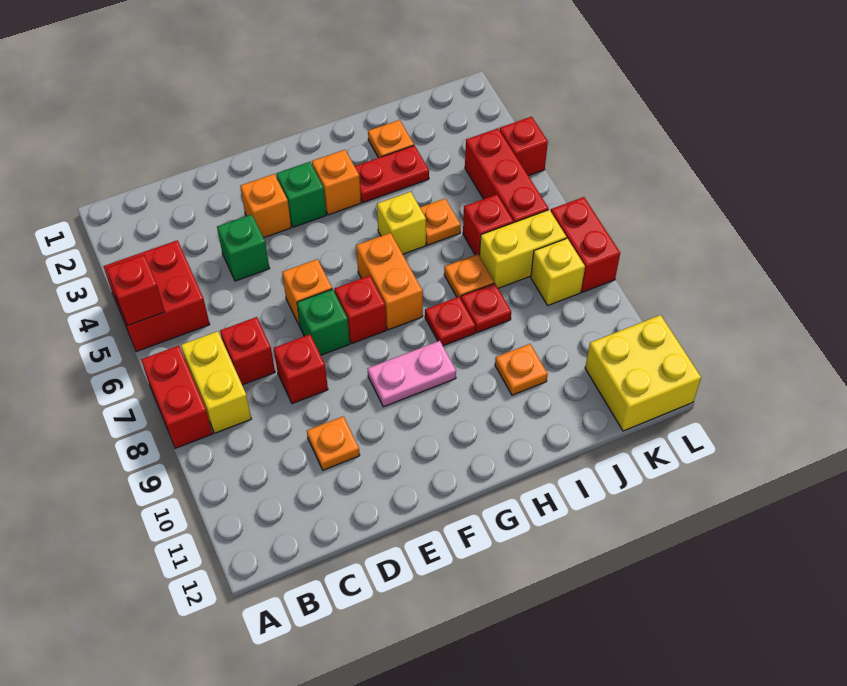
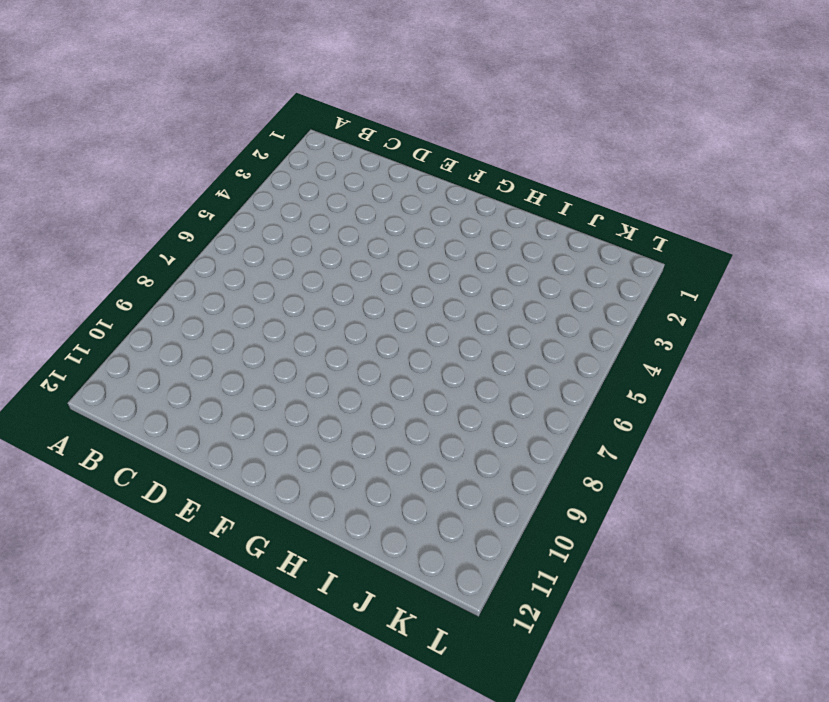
none -> red brick A4:B5 level 1
none -> red brick A7:A8 level 1
none -> yellow brick B7:B8 level 1
none -> red brick C7 level 1

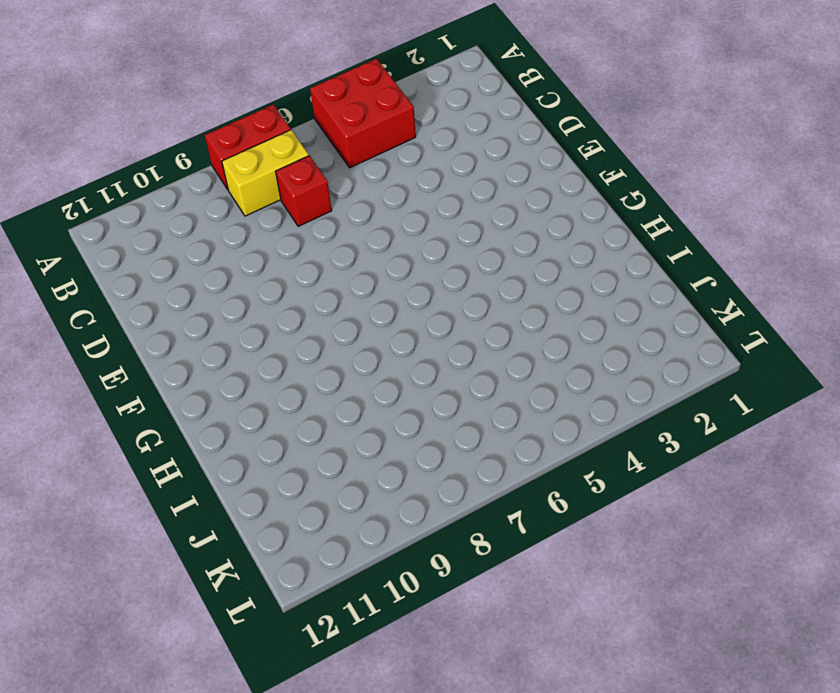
none -> green brick D4 level 1
none -> red brick D8 level 1
none -> orange plate D10 level 1
none -> orange brick E3 level 1

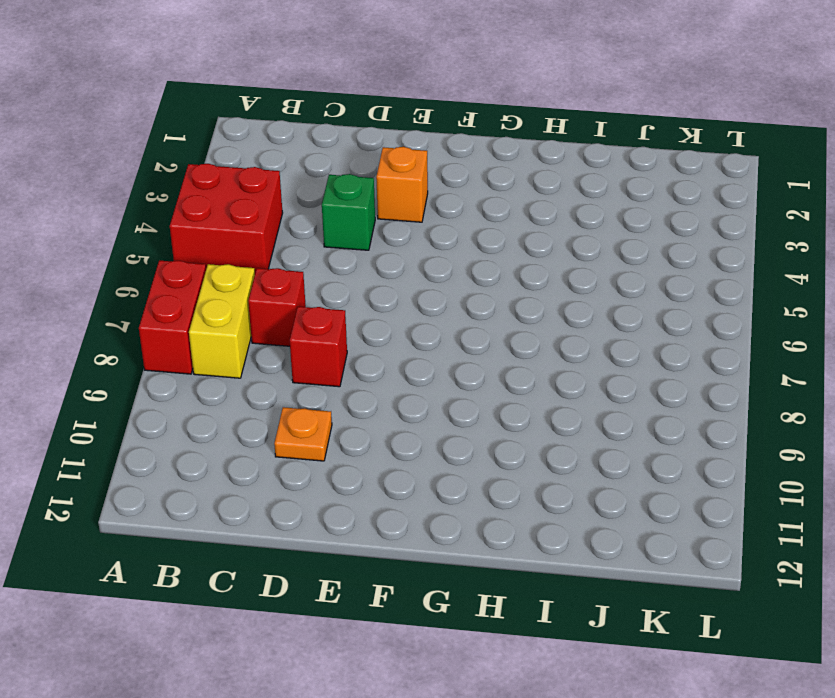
none -> orange brick E6 level 1
none -> green brick E7 level 1
none -> green brick F3 level 1
none -> red brick F7 level 1

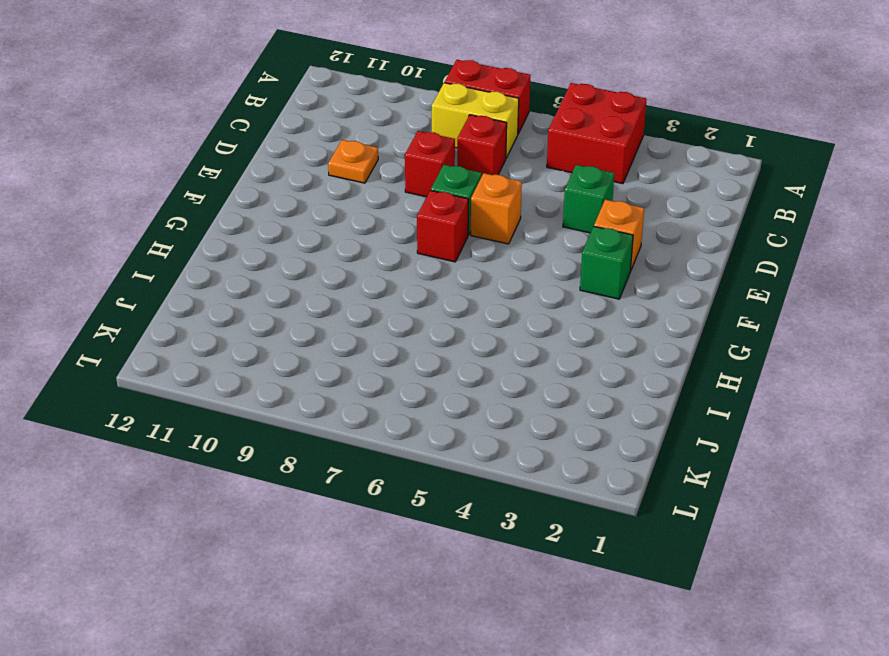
none -> pink plate F9:G9 level 1
none -> orange brick G3 level 1
none -> orange brick G6:G7 level 1
none -> red plate H3:I3 level 1

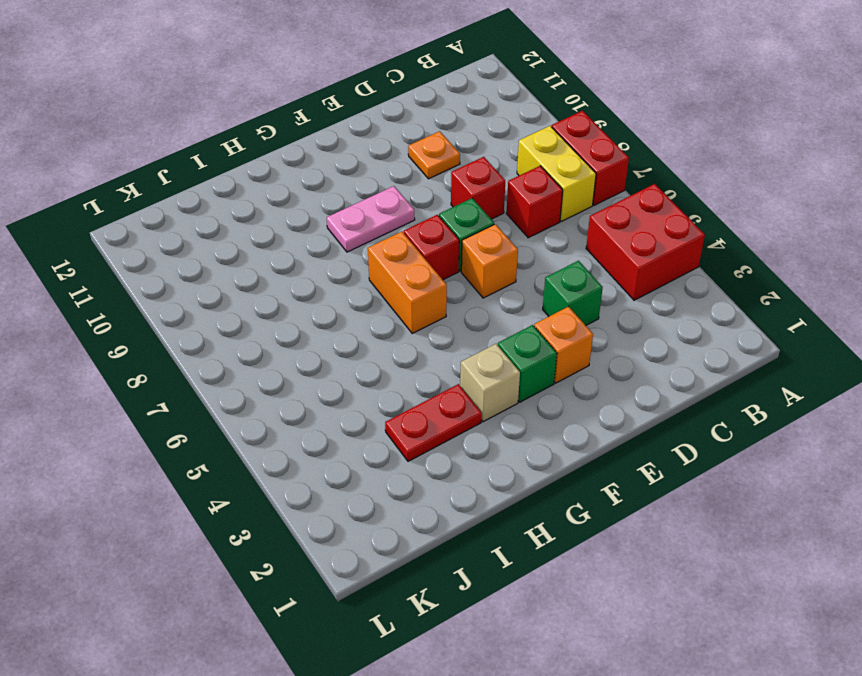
tan brick G3 level 1 -> orange brick G3 level 1
none -> yellow brick H5 level 1
none -> red plate H8 level 1
none -> orange plate I2 level 1
none -> orange plate I5 level 1

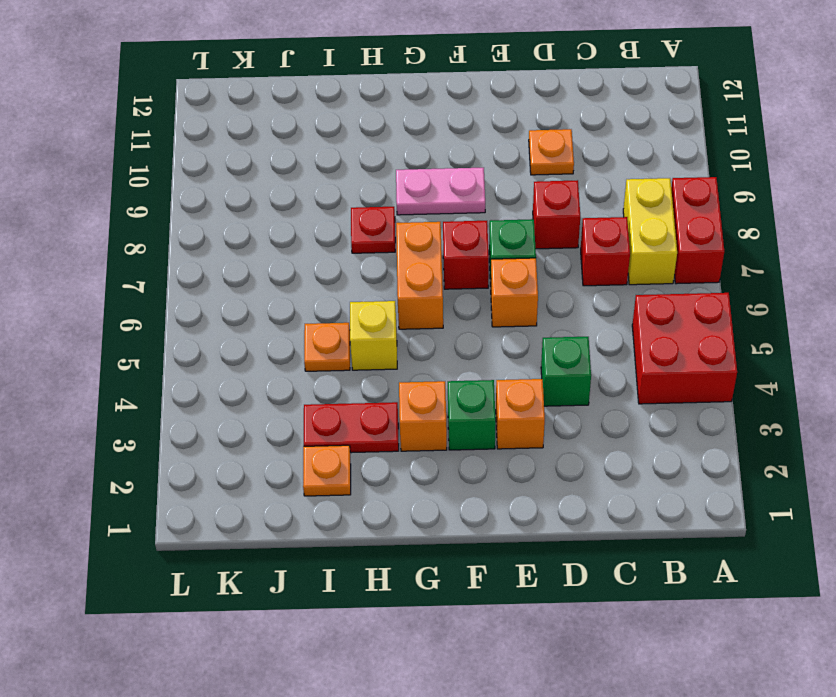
none -> orange plate I7 level 1
none -> red plate I8 level 1
none -> orange plate I10 level 1
none -> red brick J6 level 1

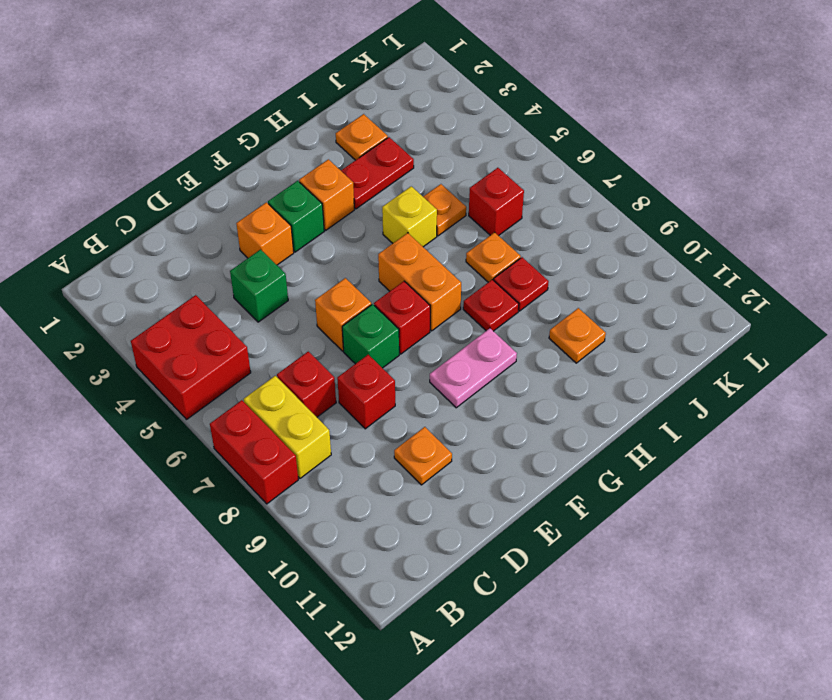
none -> yellow brick J7:K7 level 1
none -> red brick K4:K6 level 1
none -> yellow brick K8 level 1
none -> yellow brick K11:L12 level 1

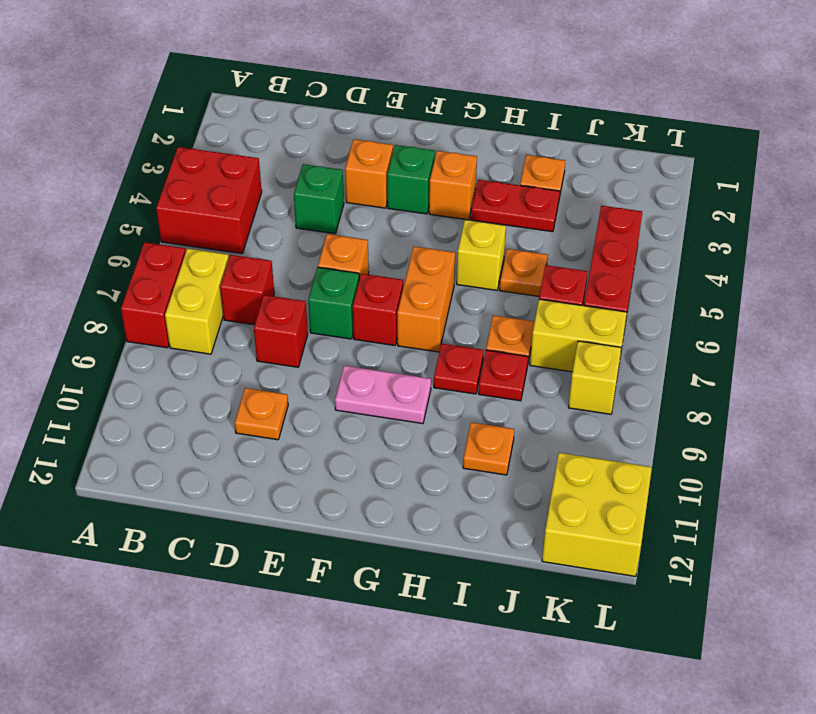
none -> red brick L4 level 1
none -> red brick L7:L8 level 1
none -> red brick A5 level 2

